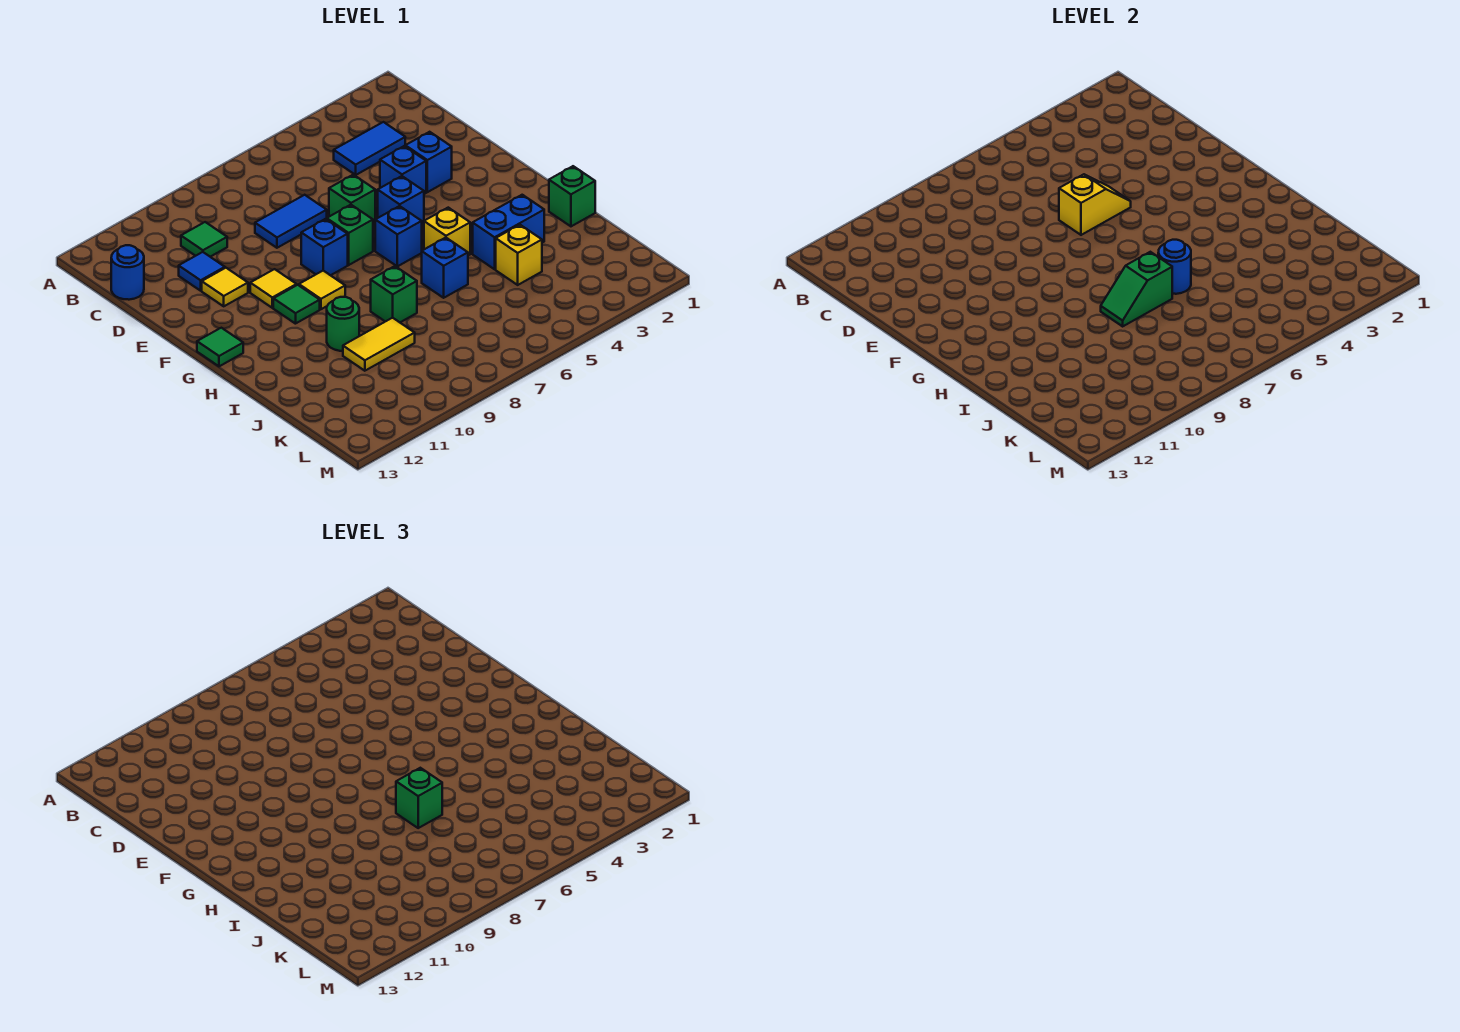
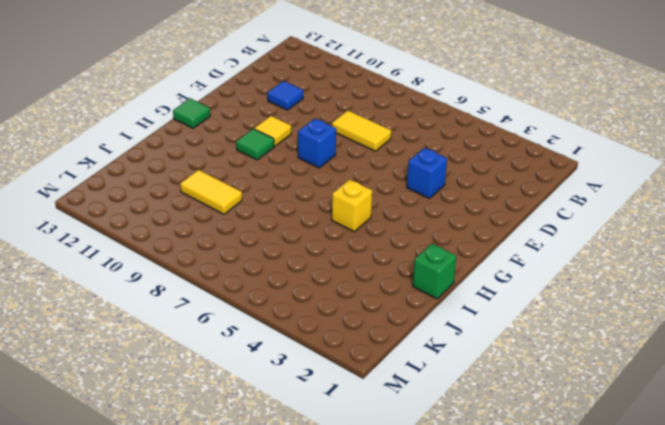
yellow tile D7:D8 level 1 -> blue tile D7:D8 level 1
none -> blue tile C3:C4 level 1
none -> green tile C10 level 1
none -> blue round brick C13 level 1

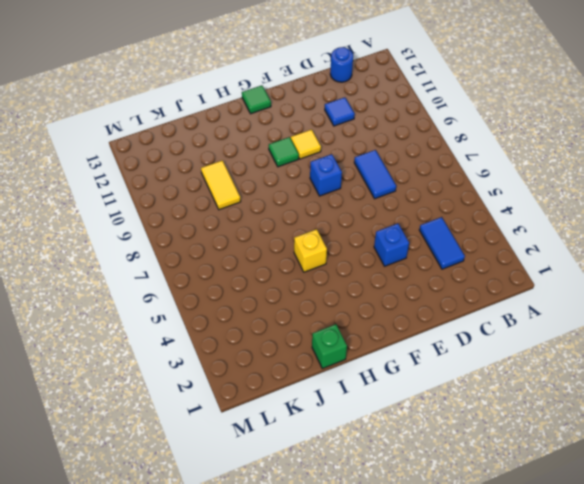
none -> green tile C10 level 1
none -> blue brick E3 level 1
none -> green brick E6 level 1

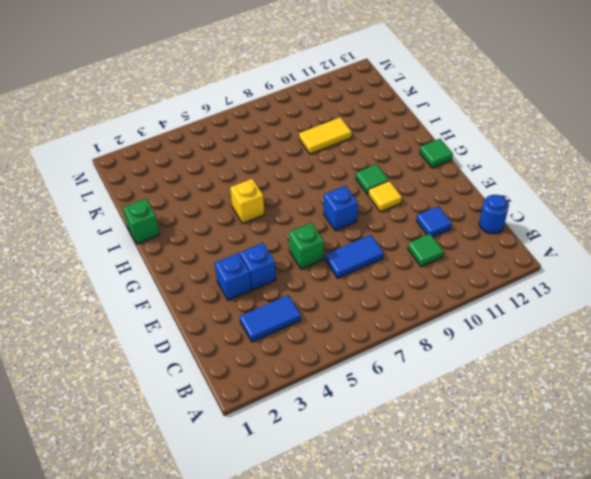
none -> yellow tile E11 level 1
none -> blue brick F5 level 1
none -> green brick F7 level 1

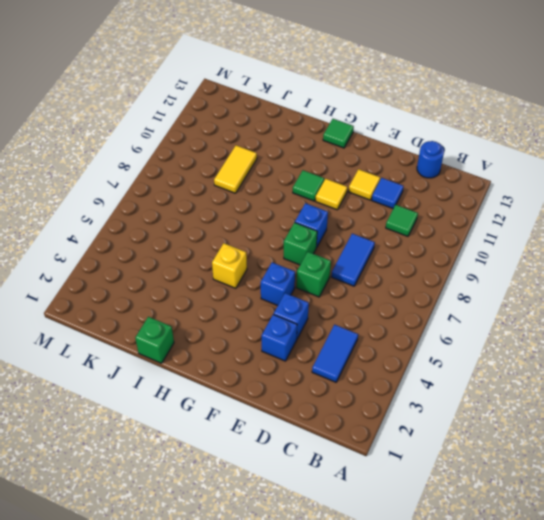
none -> blue brick G6 level 1
none -> yellow tile G9 level 1
none -> blue brick I3:I4 level 1

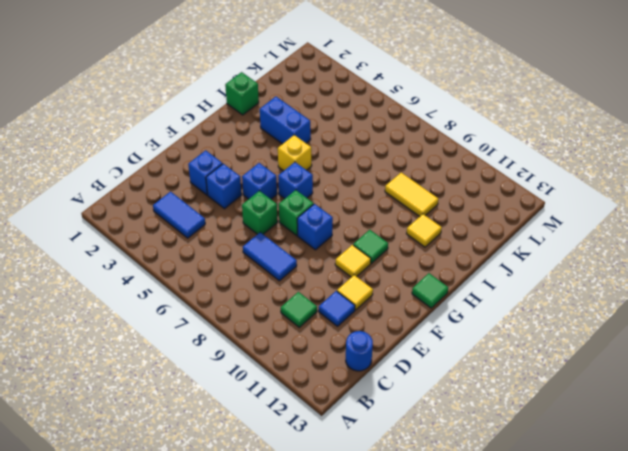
yellow tile I11 level 1 -> yellow tile G9 level 1
none -> blue brick I6 level 1
none -> green brick I8 level 1
none -> green round brick I10 level 1

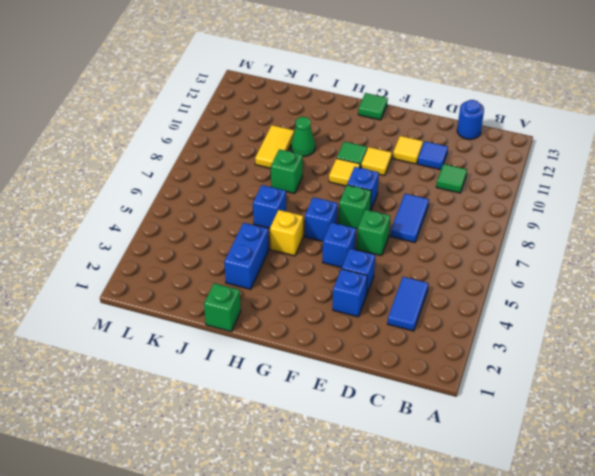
green cone I10 level 1 -> green round brick I10 level 1
none -> yellow brick J4 level 1
none -> yellow slope E5:E6 level 2 top 6
none -> blue round brick I6 level 2

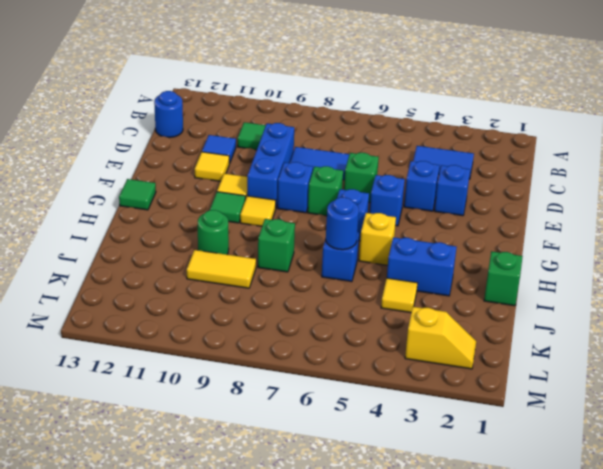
blue brick D9:F9 level 1 -> none
yellow tile J4 level 1 -> yellow brick J4 level 1
yellow slope L2:L3 level 1 top 3 -> yellow slope E5:E6 level 2 top 6
none -> green slope I7:I8 level 2 top 7
none -> green brick I7 level 3

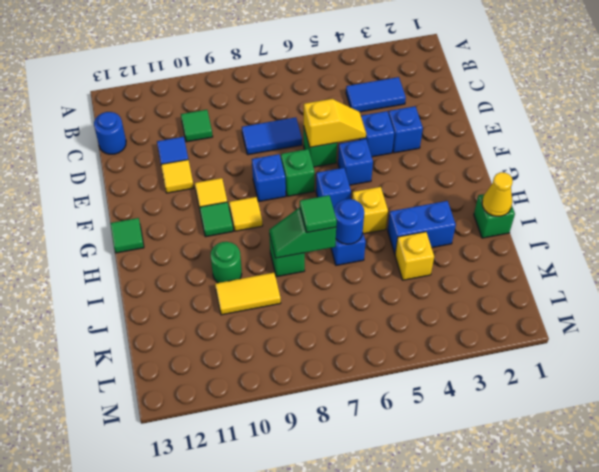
yellow cone I1 level 2 -> none
green tile I7 level 3 -> green brick I7 level 3

